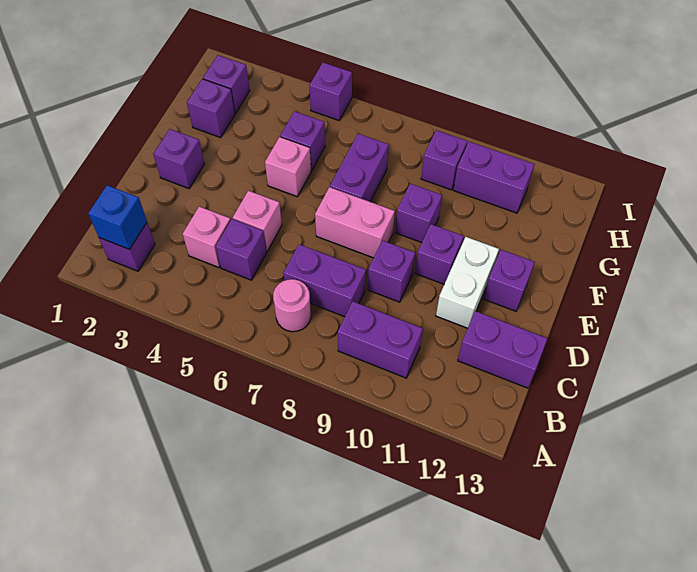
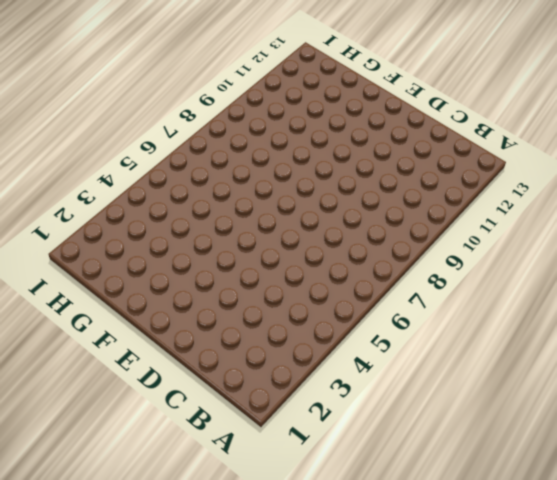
none -> purple brick B2 level 1
none -> pink round brick B7 level 1
none -> purple brick B9:B10 level 1

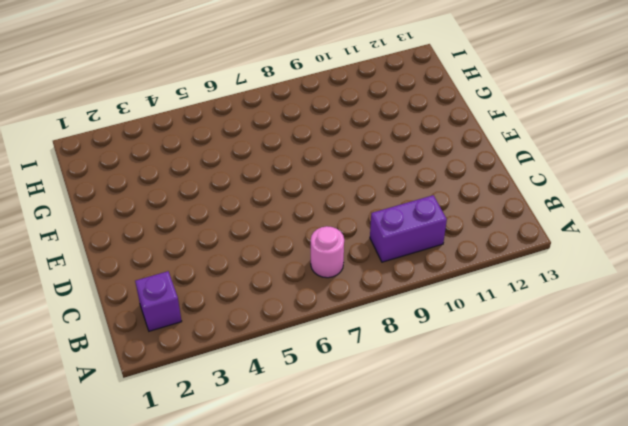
none -> pink brick C4 level 1
none -> purple brick C5 level 1
none -> purple brick C7:C8 level 1

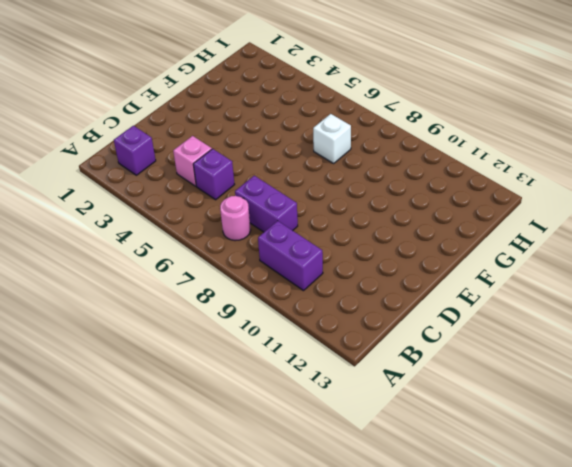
white brick G7 level 1 -> purple brick F7:G7 level 1
none -> purple brick C12:C13 level 1
none -> pink brick D5 level 1
none -> purple brick D9 level 1

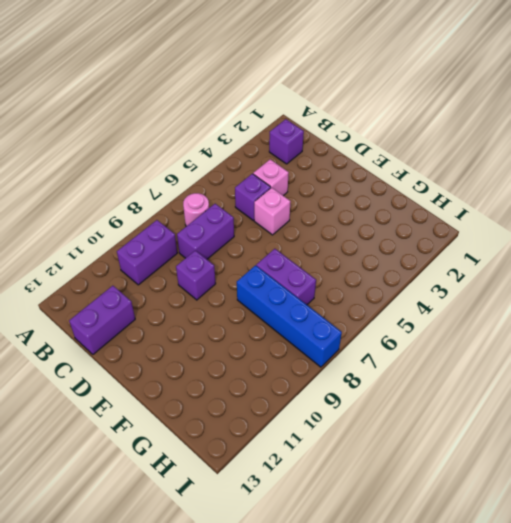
blue brick F8:I8 level 1 -> none
none -> white brick D11:E11 level 1
none -> purple brick E2 level 1
none -> pink brick E7:E8 level 1

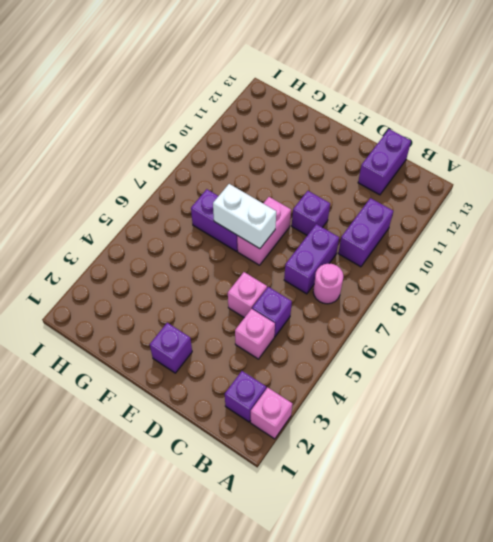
pink brick A2 level 1 -> pink brick F5 level 1
white brick E7:F7 level 2 -> white brick D11:E11 level 1
none -> purple brick E10 level 1
none -> purple brick E12 level 1
none -> purple brick F9 level 1

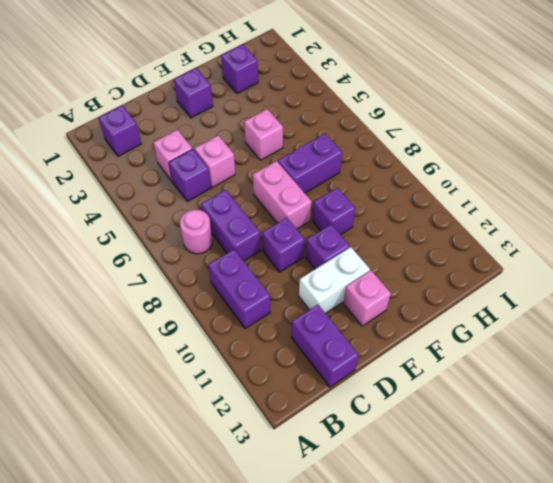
pink brick E12 level 1 -> purple brick E12 level 1
none -> purple brick G5 level 1
none -> purple brick H2 level 1
none -> purple brick H9 level 1

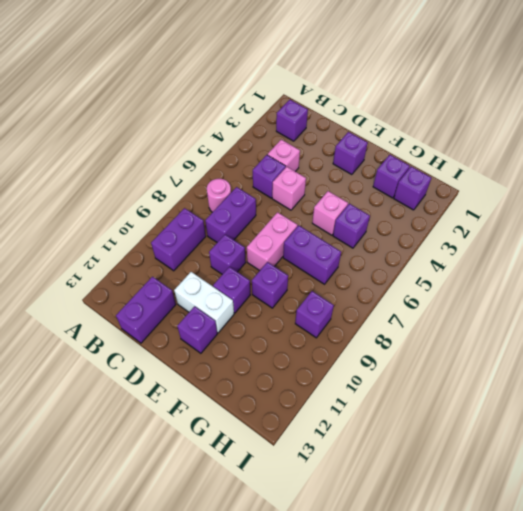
none -> purple brick H10:H11 level 1
none -> purple brick I5 level 1
none -> blue brick B2 level 2

